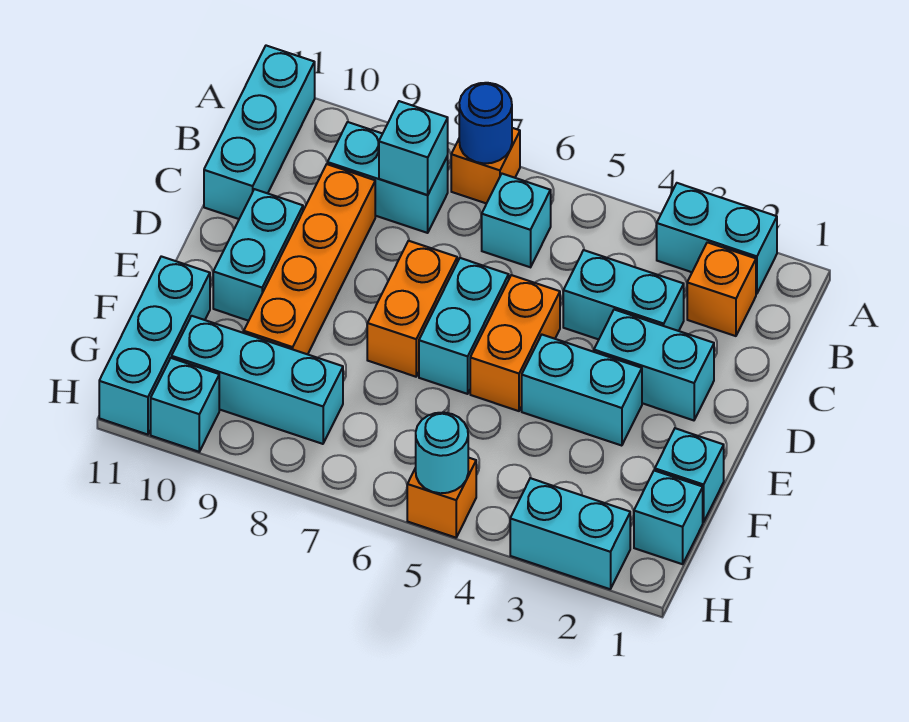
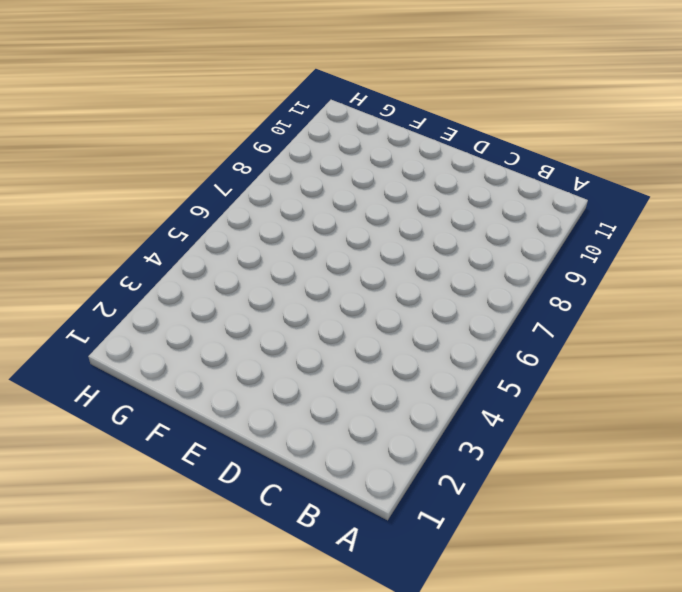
none -> cyan brick A2:A3 level 1
none -> orange brick A7 level 1
none -> cyan brick A11:C11 level 1

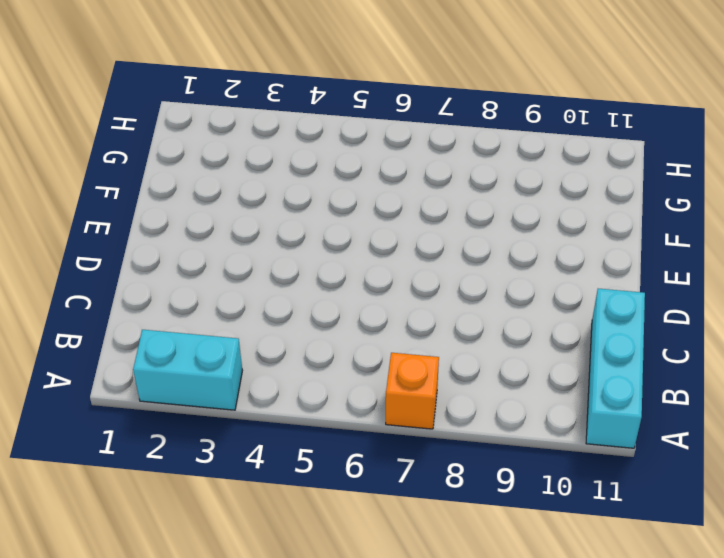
none -> orange brick B2 level 1
none -> cyan brick B6 level 1
none -> cyan brick B8:B9 level 1

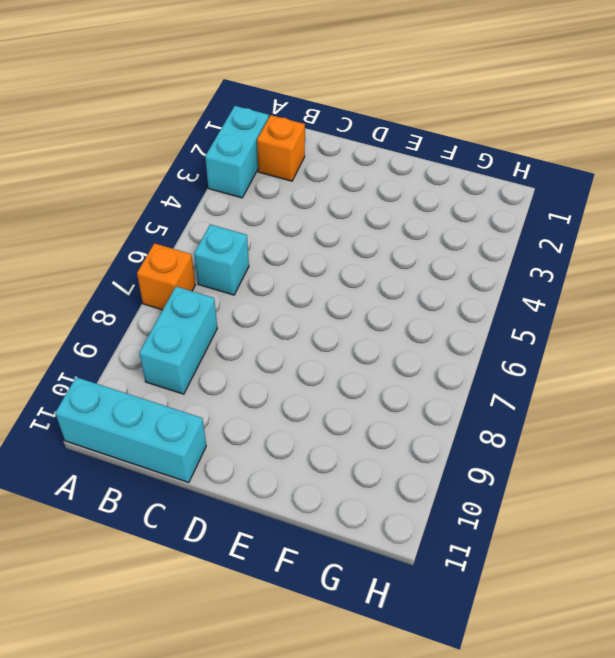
none -> cyan brick C3:C4 level 1
none -> orange brick C9:F9 level 1
none -> cyan brick D2:D3 level 1

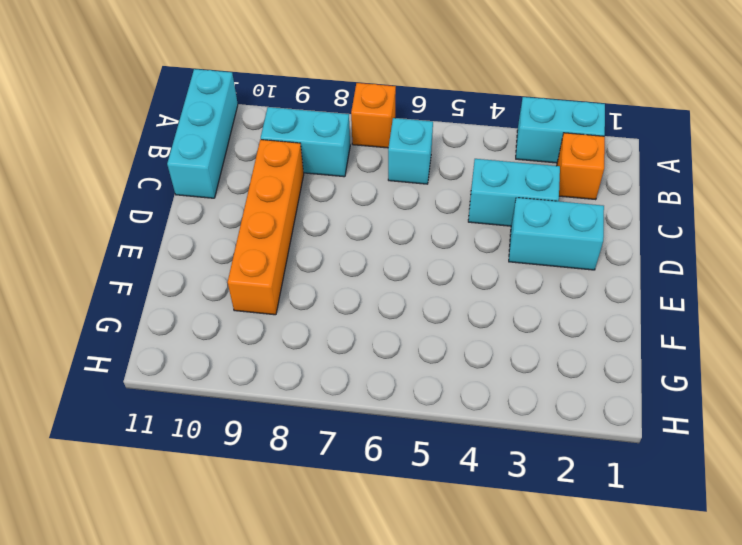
none -> orange brick D5:E5 level 1
none -> cyan brick D6:E6 level 1
none -> orange brick D7:E7 level 1

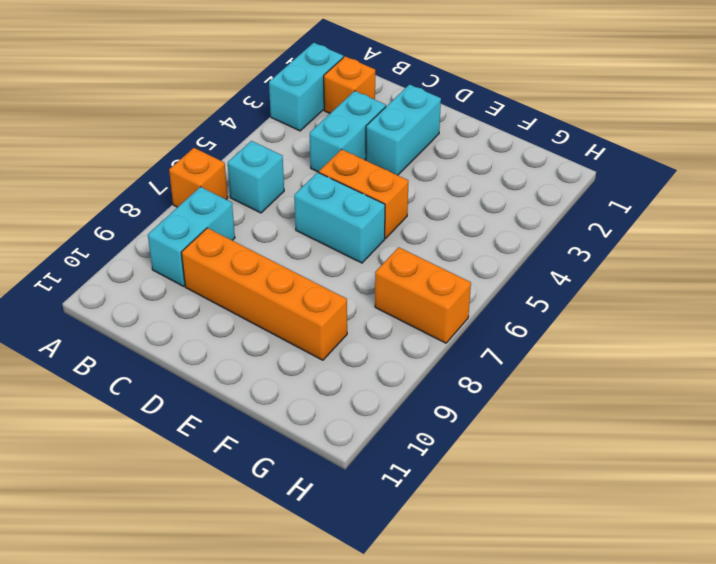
orange brick G7:H7 level 1 -> orange brick D7:E7 level 1
none -> cyan brick A11:C11 level 1
none -> cyan brick D10:E10 level 1
none -> cyan brick E3:E4 level 1

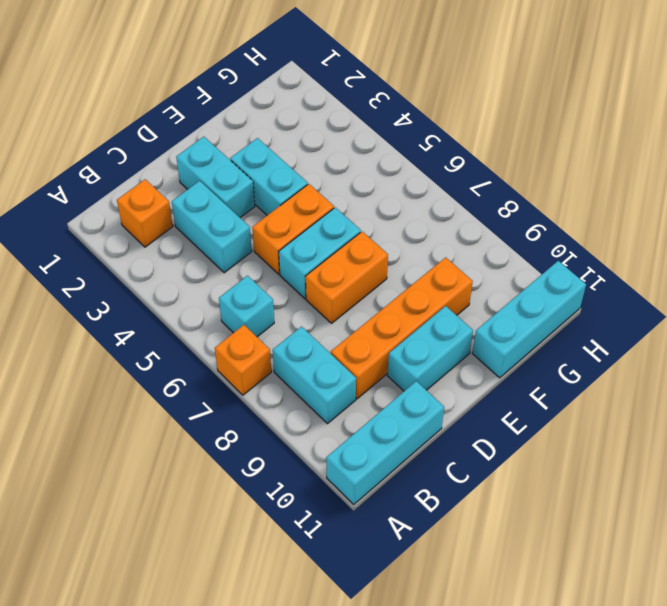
none -> cyan brick A2:A3 level 1
none -> cyan brick F1 level 1
none -> cyan brick G1 level 1

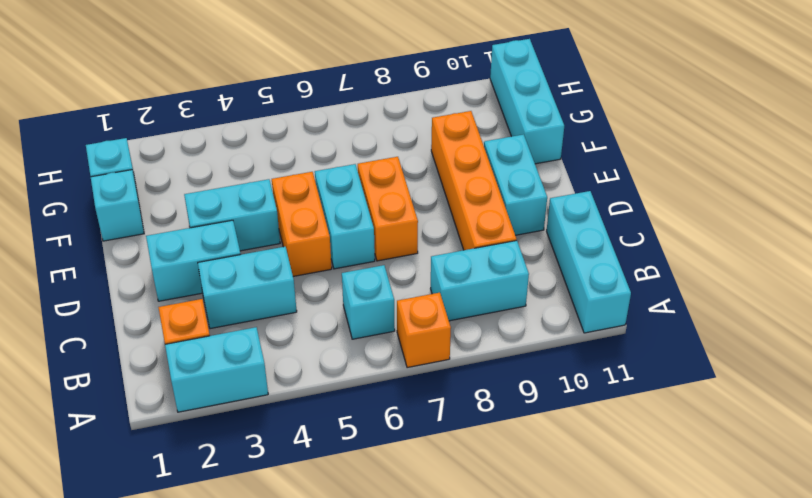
none -> cyan brick G8:G10 level 1
none -> cyan brick H2:H3 level 1
none -> orange brick H5 level 1

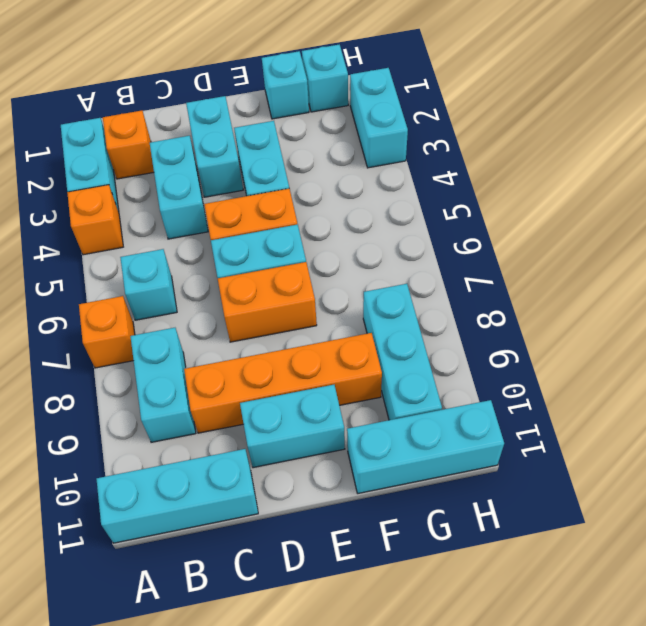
orange brick A4 level 1 -> orange brick H5 level 1
none -> cyan brick H10 level 1
none -> blue round brick A7 level 2
none -> cyan brick B8 level 2

